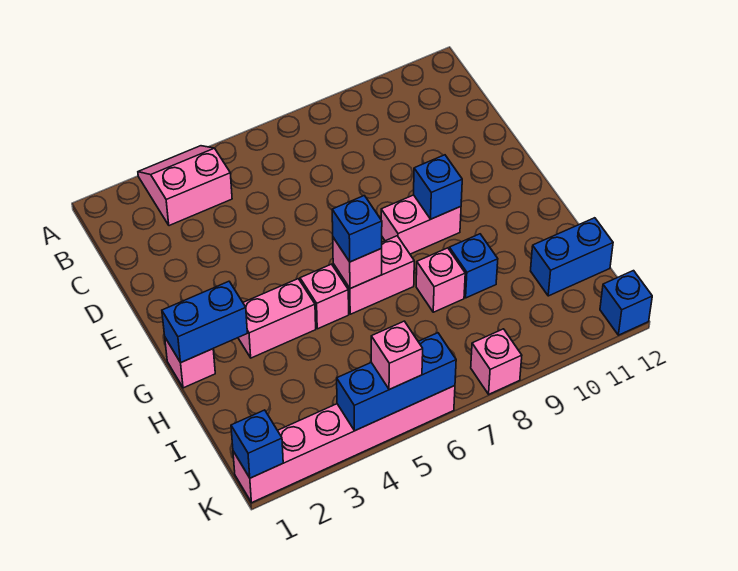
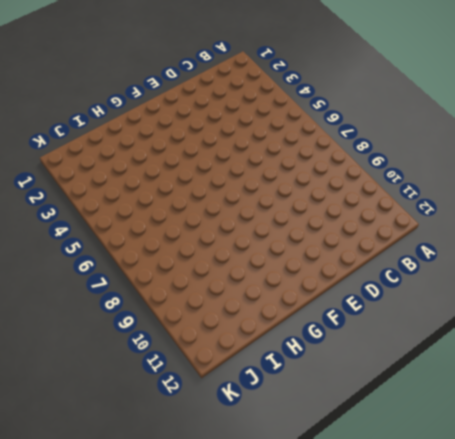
none -> pink slope A3:B4 level 1 top B
none -> pink brick F8:F9 level 1
none -> pink brick G1 level 1

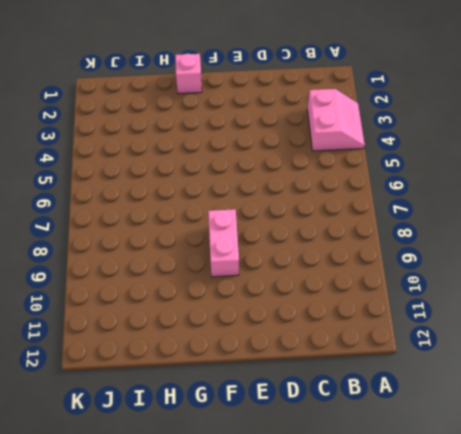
none -> pink brick G3:G4 level 1
none -> pink brick G5 level 1
none -> pink brick G6:G7 level 1

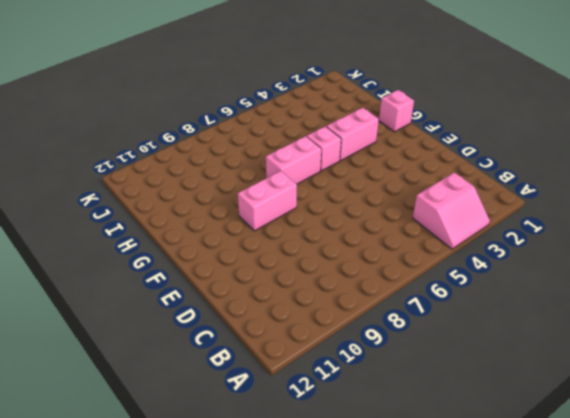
none -> pink brick H8 level 1
none -> blue brick H9 level 1
none -> blue brick I11:I12 level 1

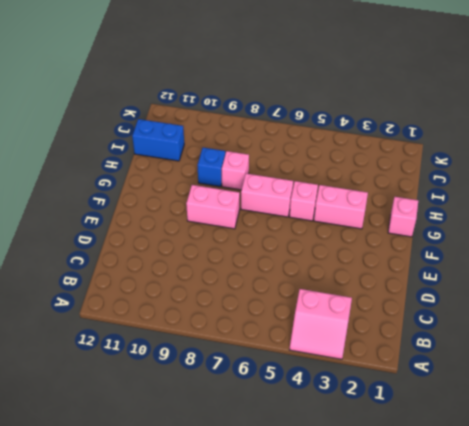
none -> pink brick K1:K6 level 1
none -> pink brick K8 level 1
none -> blue brick K12 level 1

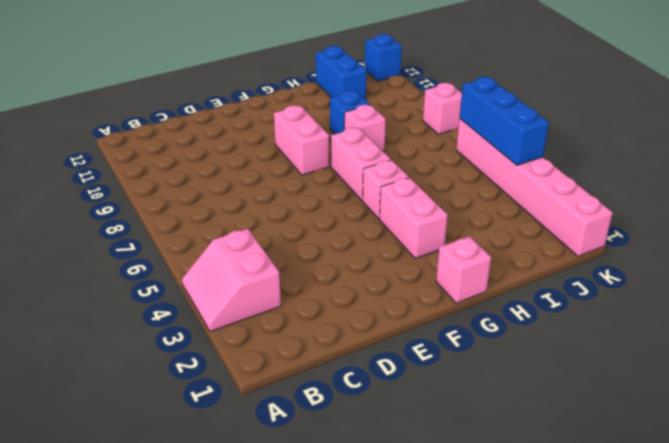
none -> blue brick F9 level 2
none -> blue brick G1:G2 level 2
none -> pink brick G6 level 2

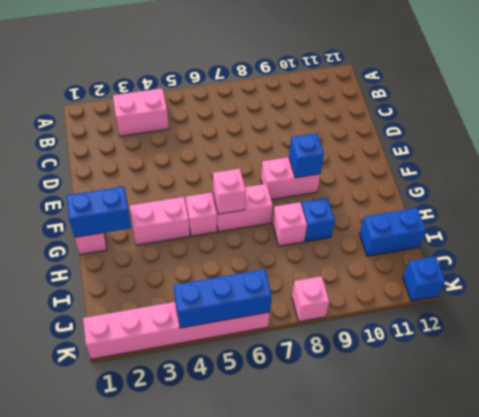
none -> blue brick K1 level 2
none -> blue brick G6 level 3
none -> pink brick K5 level 3

